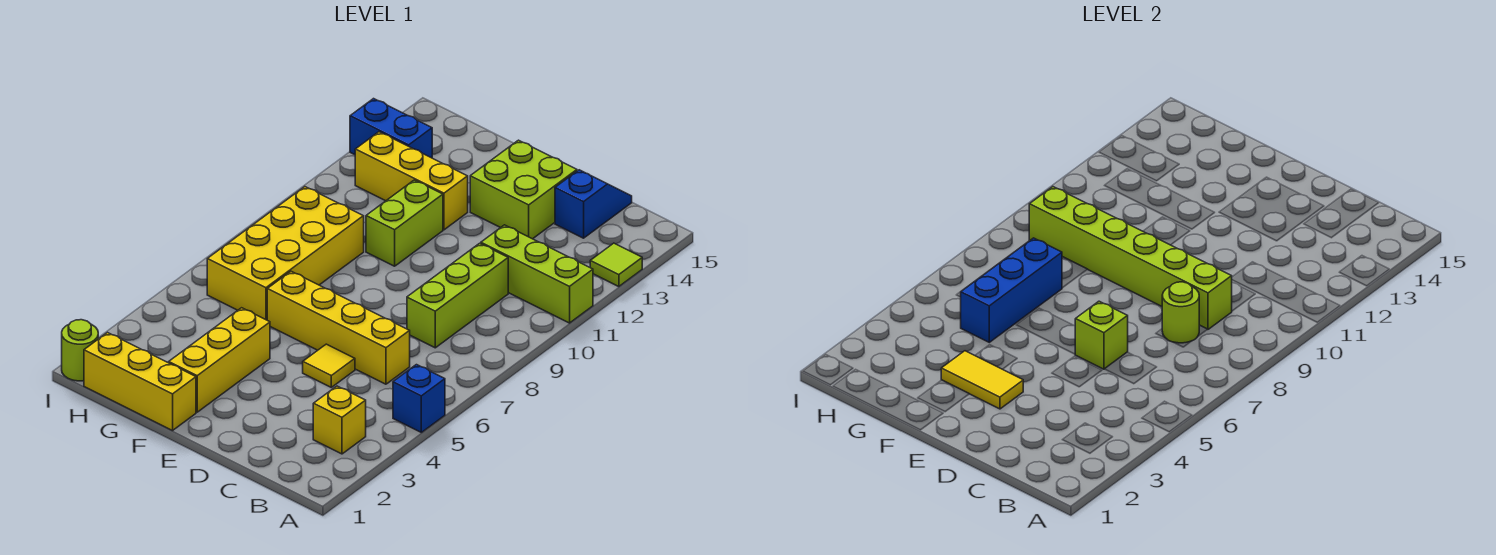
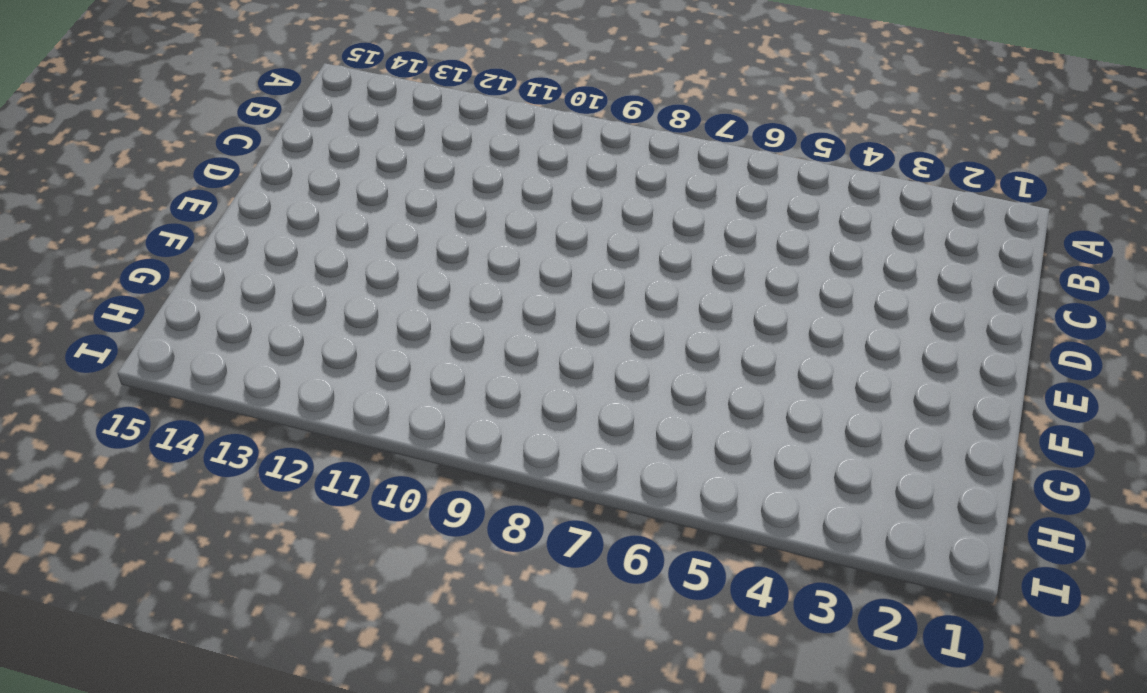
none -> blue brick A5 level 1
none -> lime brick A11:C11 level 1
none -> lime tile A13 level 1

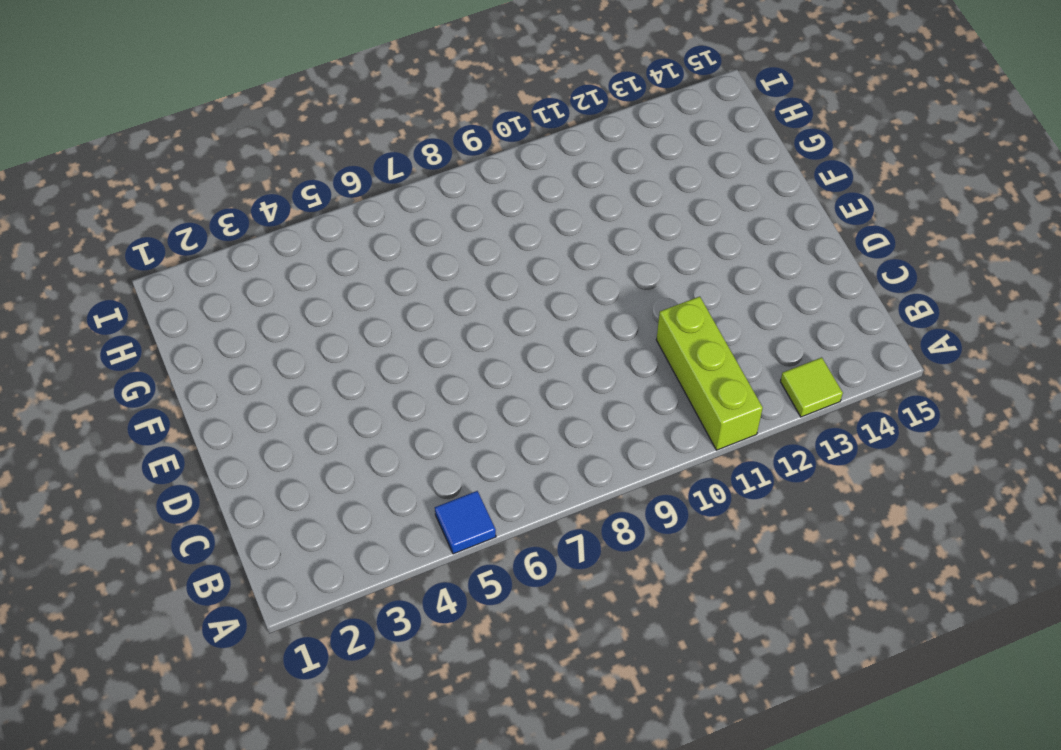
blue tile A5 level 1 -> blue brick A5 level 1
none -> yellow brick B3 level 1
none -> yellow brick C6:F6 level 1
none -> lime brick C8:C10 level 1

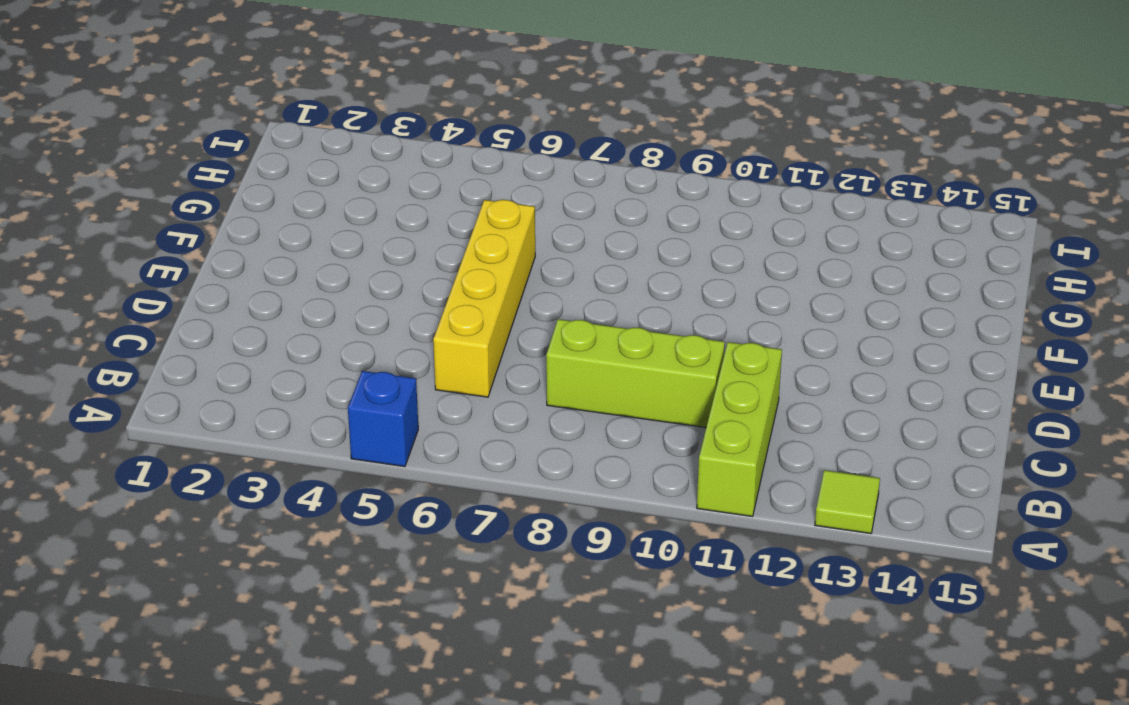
none -> yellow brick B3 level 1
none -> blue slope C14:C15 level 1 top 14
none -> yellow tile D5 level 1

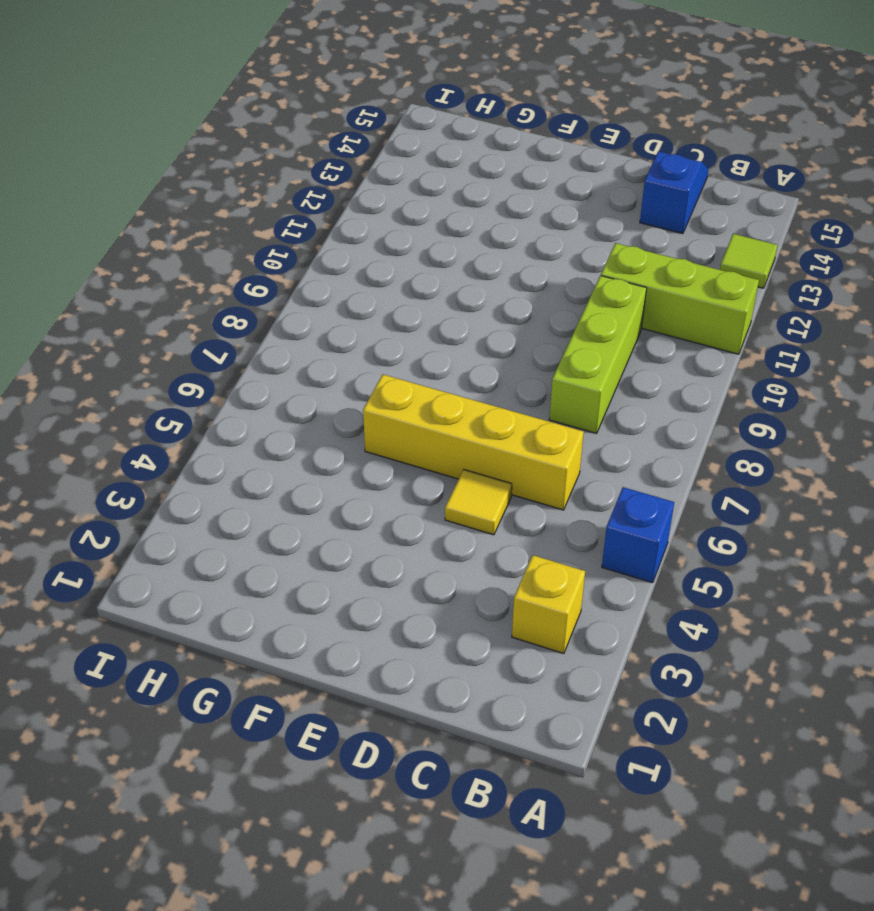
none -> lime brick D13:E14 level 1
none -> yellow brick F1:H1 level 1
none -> yellow brick F2:F4 level 1

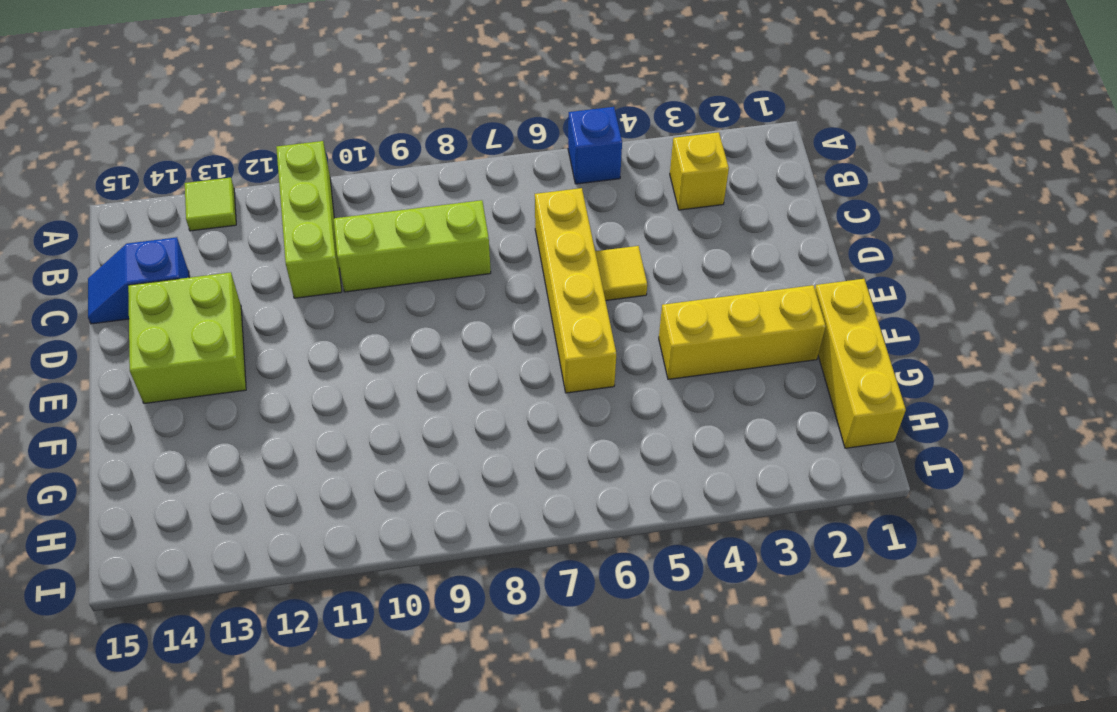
none -> lime brick F10:F11 level 1
none -> yellow brick F12:H12 level 1
none -> yellow brick G6:H9 level 1

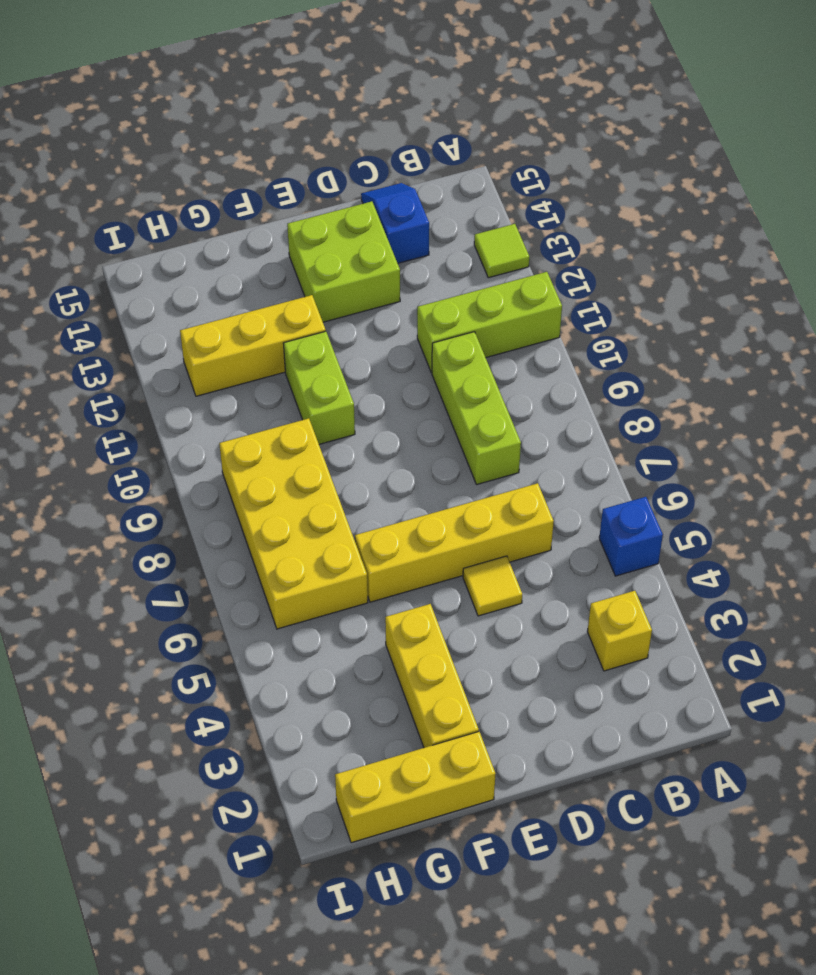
none -> blue brick H13:I13 level 1
none -> lime round brick I1 level 1
none -> lime round brick C8 level 2

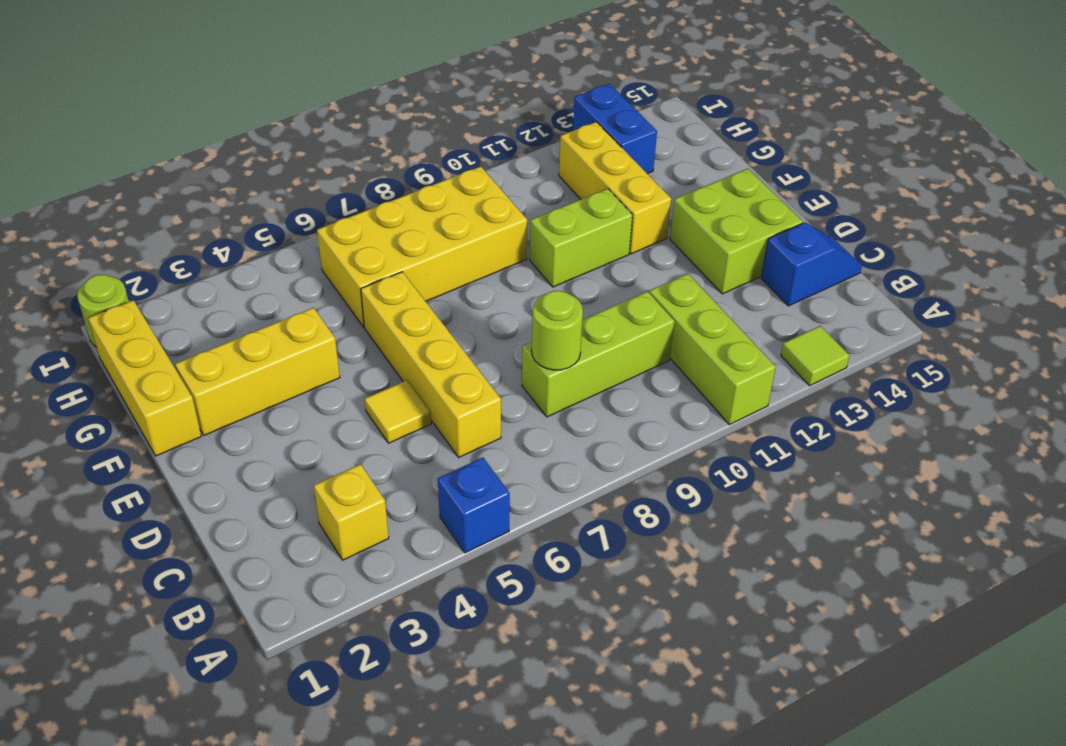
none -> lime brick C9:H9 level 2
none -> lime brick D6 level 2
none -> yellow tile E3:F3 level 2

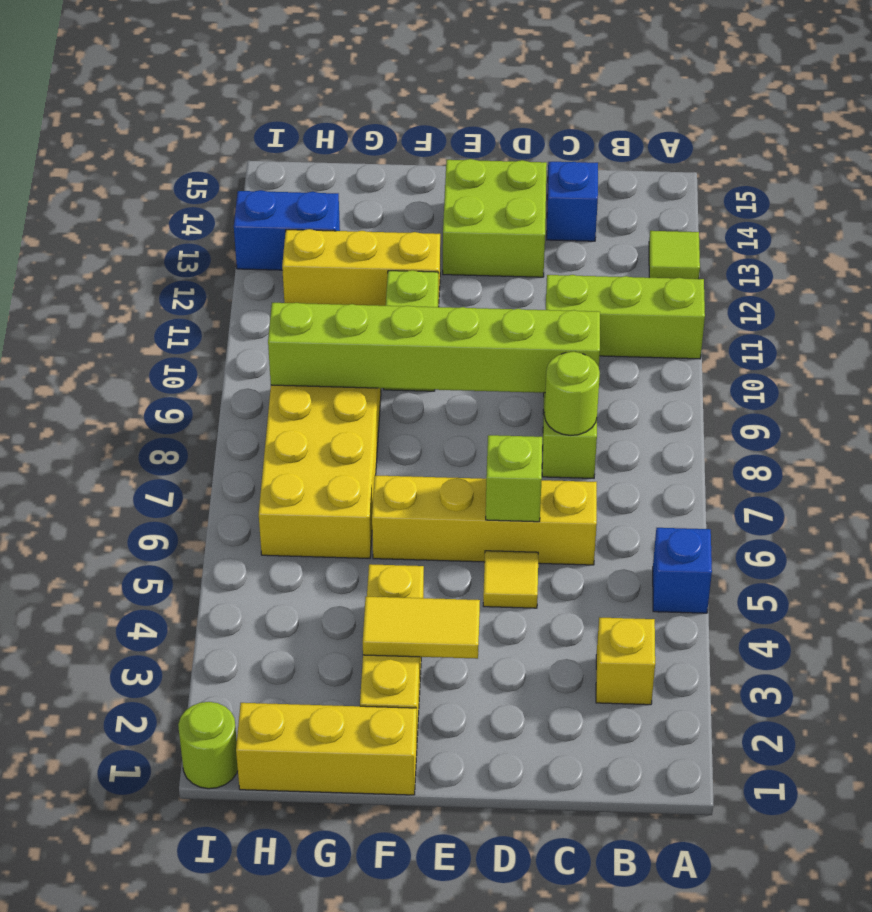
none -> blue brick G5:G7 level 2

